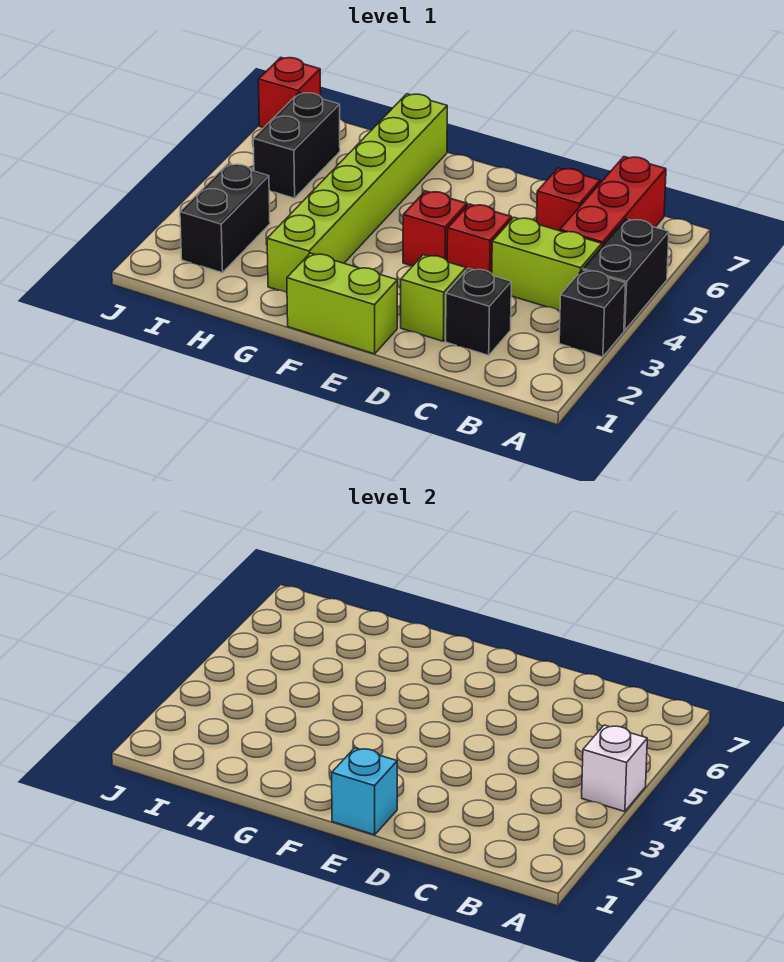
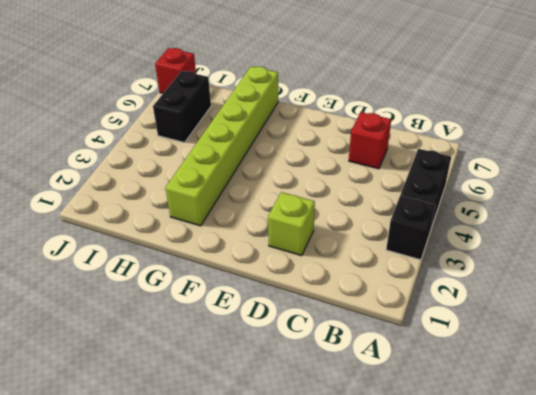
none -> lime brick B4:C4 level 1
none -> red brick B5:B7 level 1
none -> black brick C2 level 1

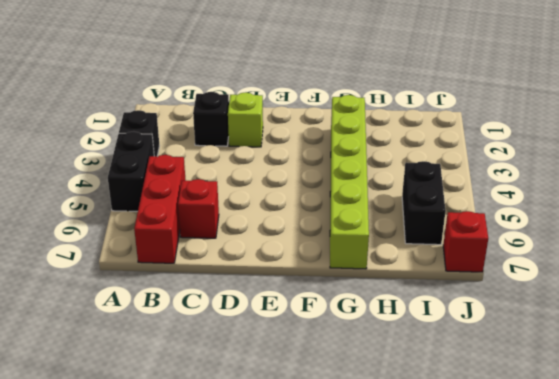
none -> lime brick B4:C4 level 1
none -> red brick D4 level 1
none -> lime brick E1:F1 level 1

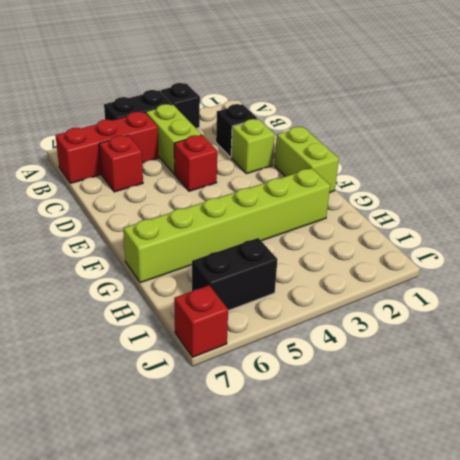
none -> red brick E4 level 1
none -> black brick I2:I3 level 1
none -> white brick A4 level 2

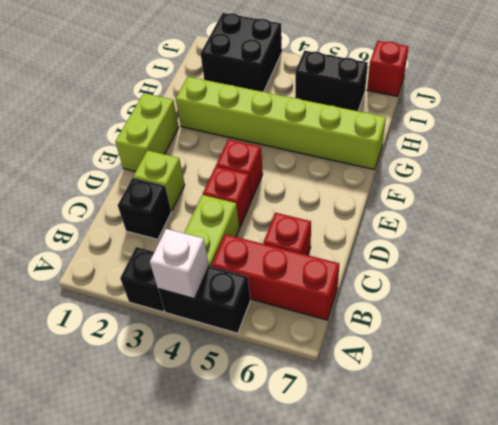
black brick I2:J3 level 1 -> black brick I2:I3 level 1
none -> cyan brick E1 level 2

